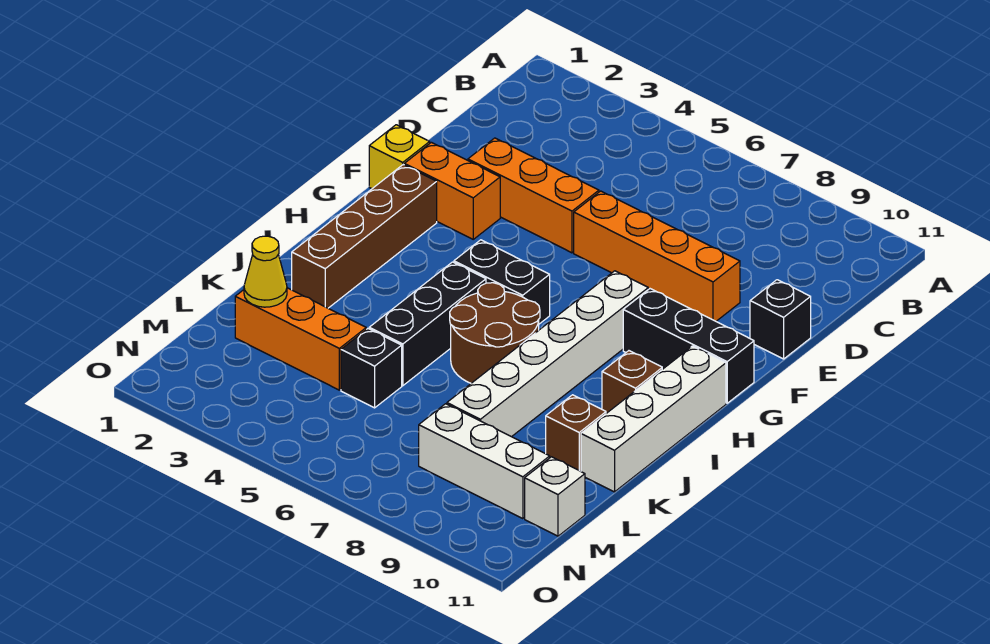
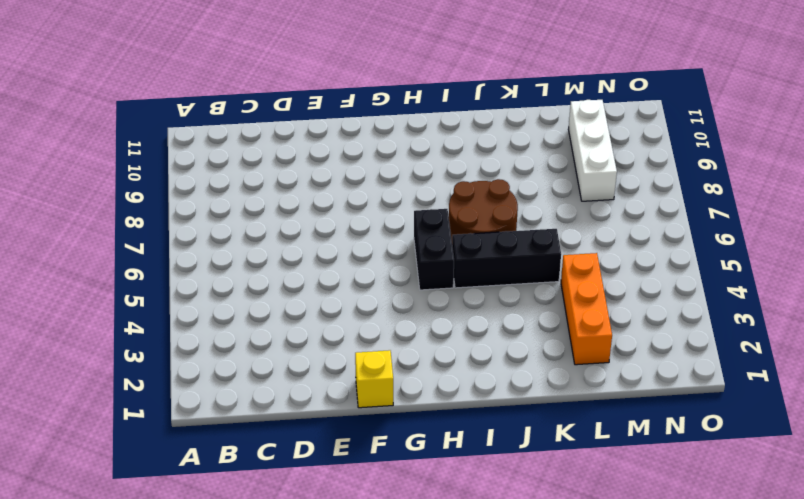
none -> orange brick E3:E5 level 1
none -> orange brick E6:E9 level 1
none -> black brick E11 level 1

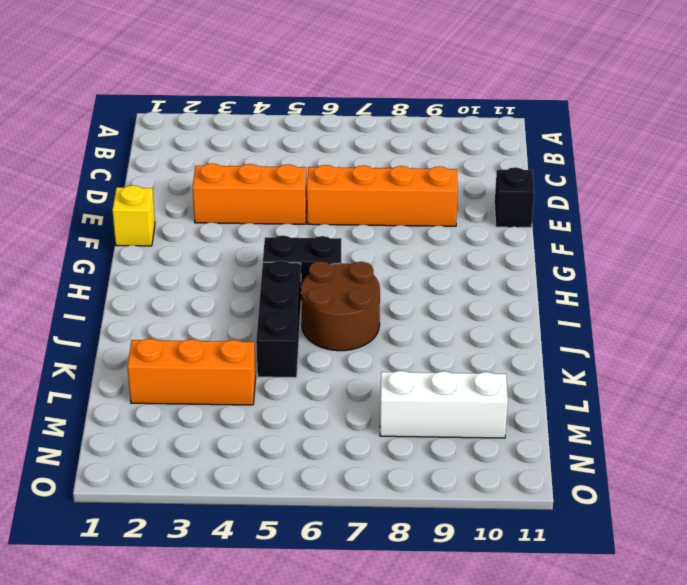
none -> orange brick F2:F3 level 1
none -> brown brick G2:J2 level 1
none -> white brick G8:L8 level 1

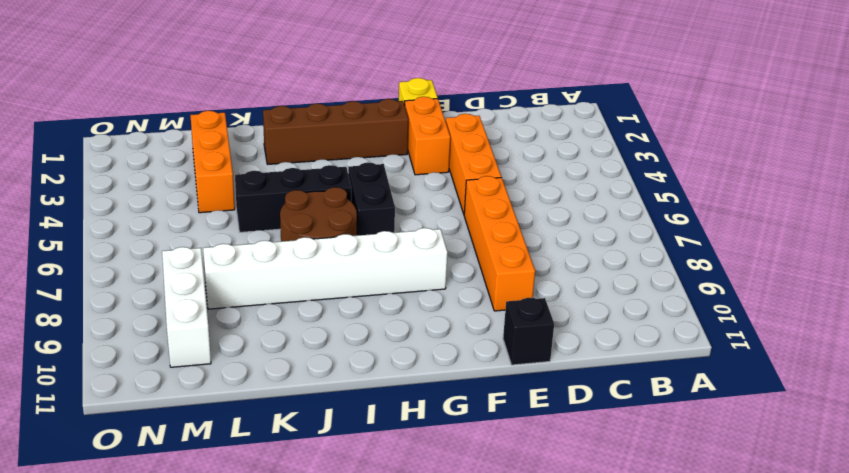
none -> black brick G9:G11 level 1
none -> white brick H11:K11 level 1
none -> brown brick I10 level 1

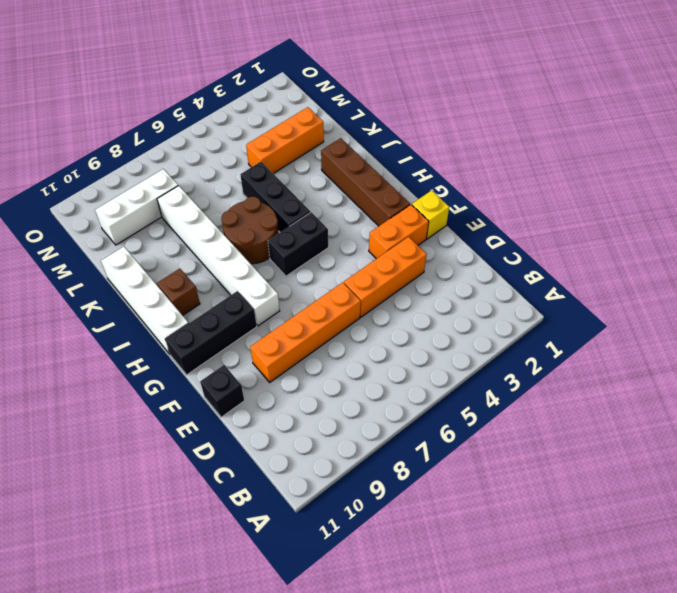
none -> brown brick K10 level 1
none -> black brick L5 level 1
none -> white brick M11 level 1

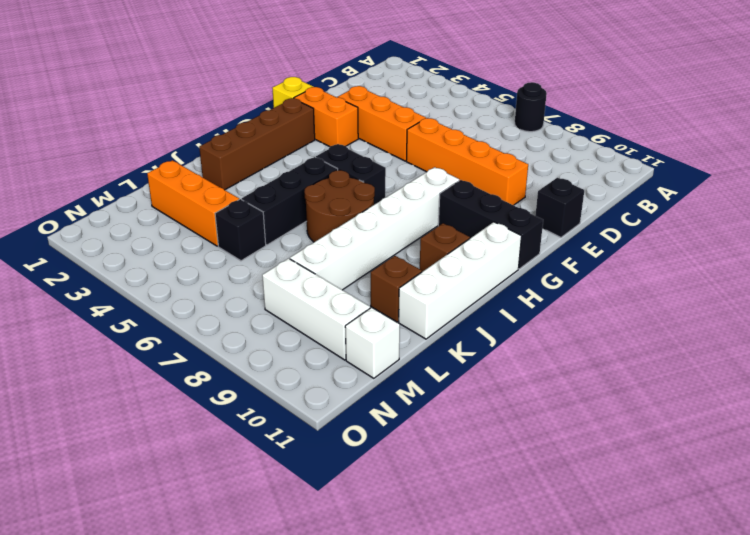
black round brick A7 level 1 -> none
none -> yellow cone L2 level 2

